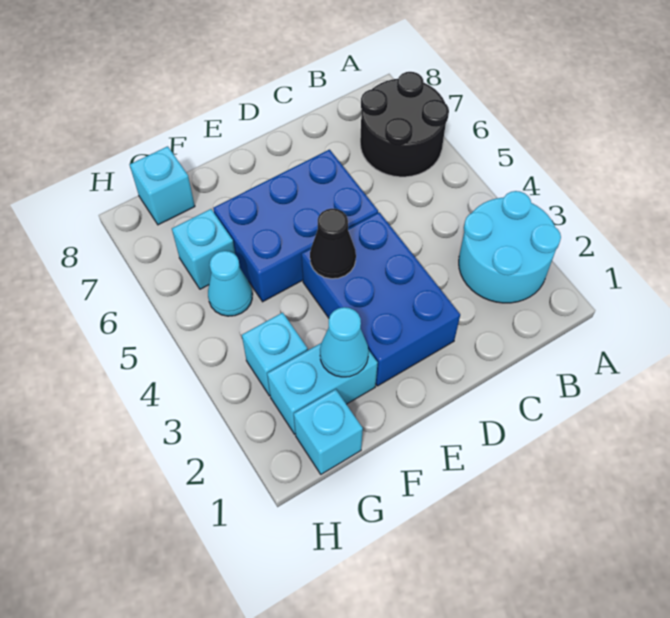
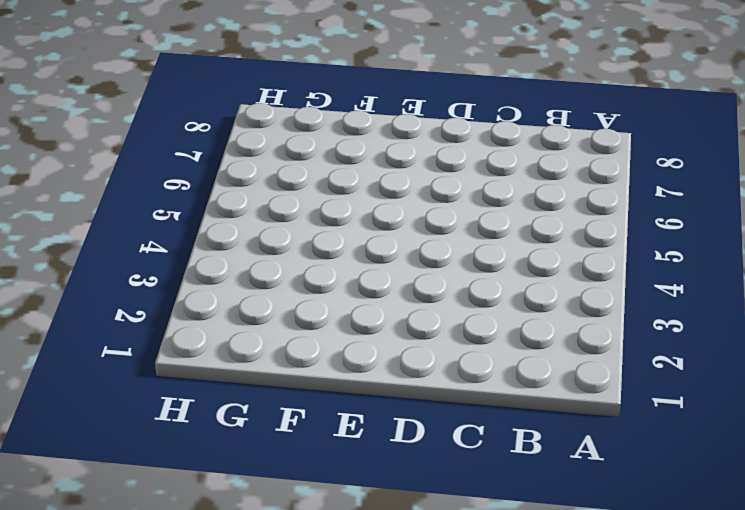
none -> cyan round brick A2:B3 level 1
none -> black round brick A6:B7 level 1
none -> blue brick D2:E4 level 1

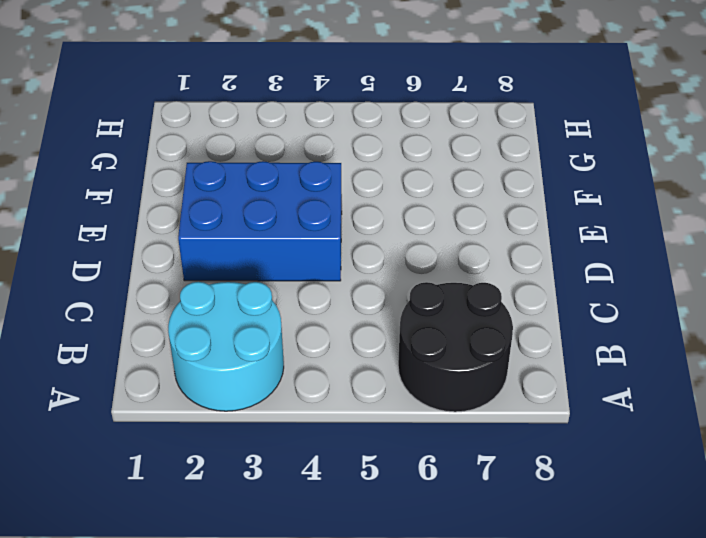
none -> blue brick D5:F6 level 1
none -> cyan brick F2:G2 level 1
none -> cyan brick G1 level 1

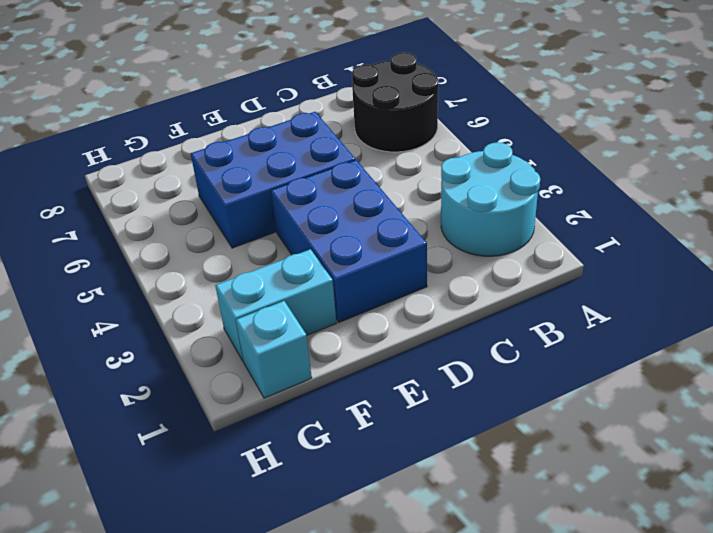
none -> cyan brick G3 level 1
none -> cyan cone G5 level 1
none -> cyan brick G6 level 1

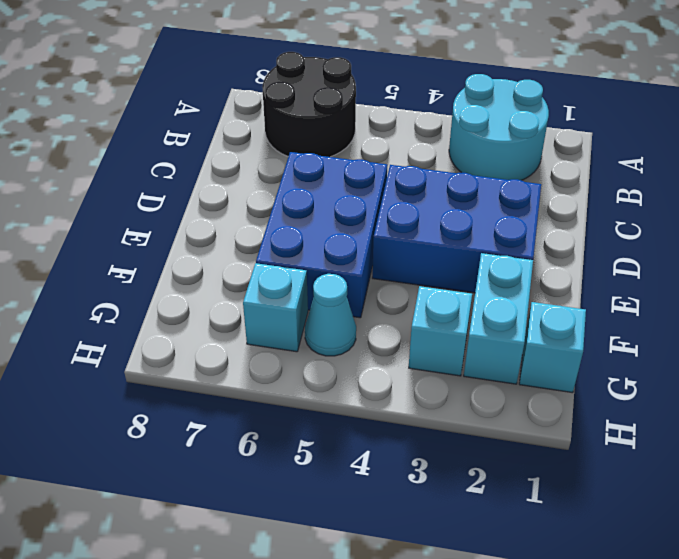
none -> cyan brick G8 level 1
none -> black cone E4 level 2
none -> cyan cone F2 level 2

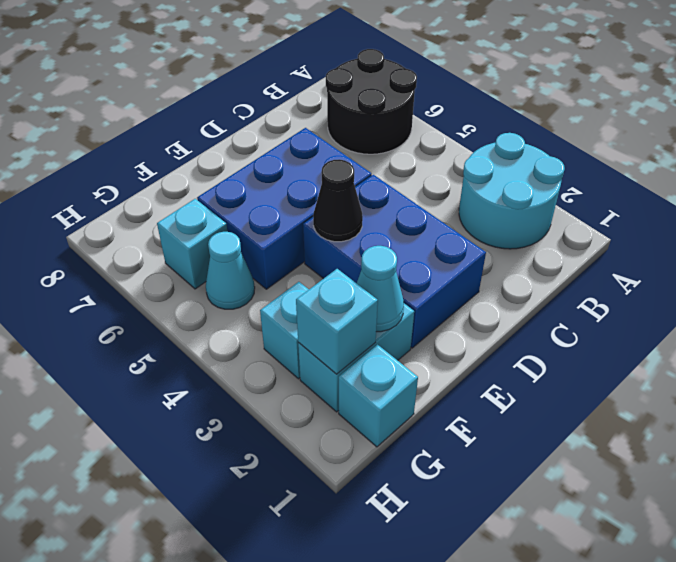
cyan brick G2 level 2 -> cyan brick G8 level 1

